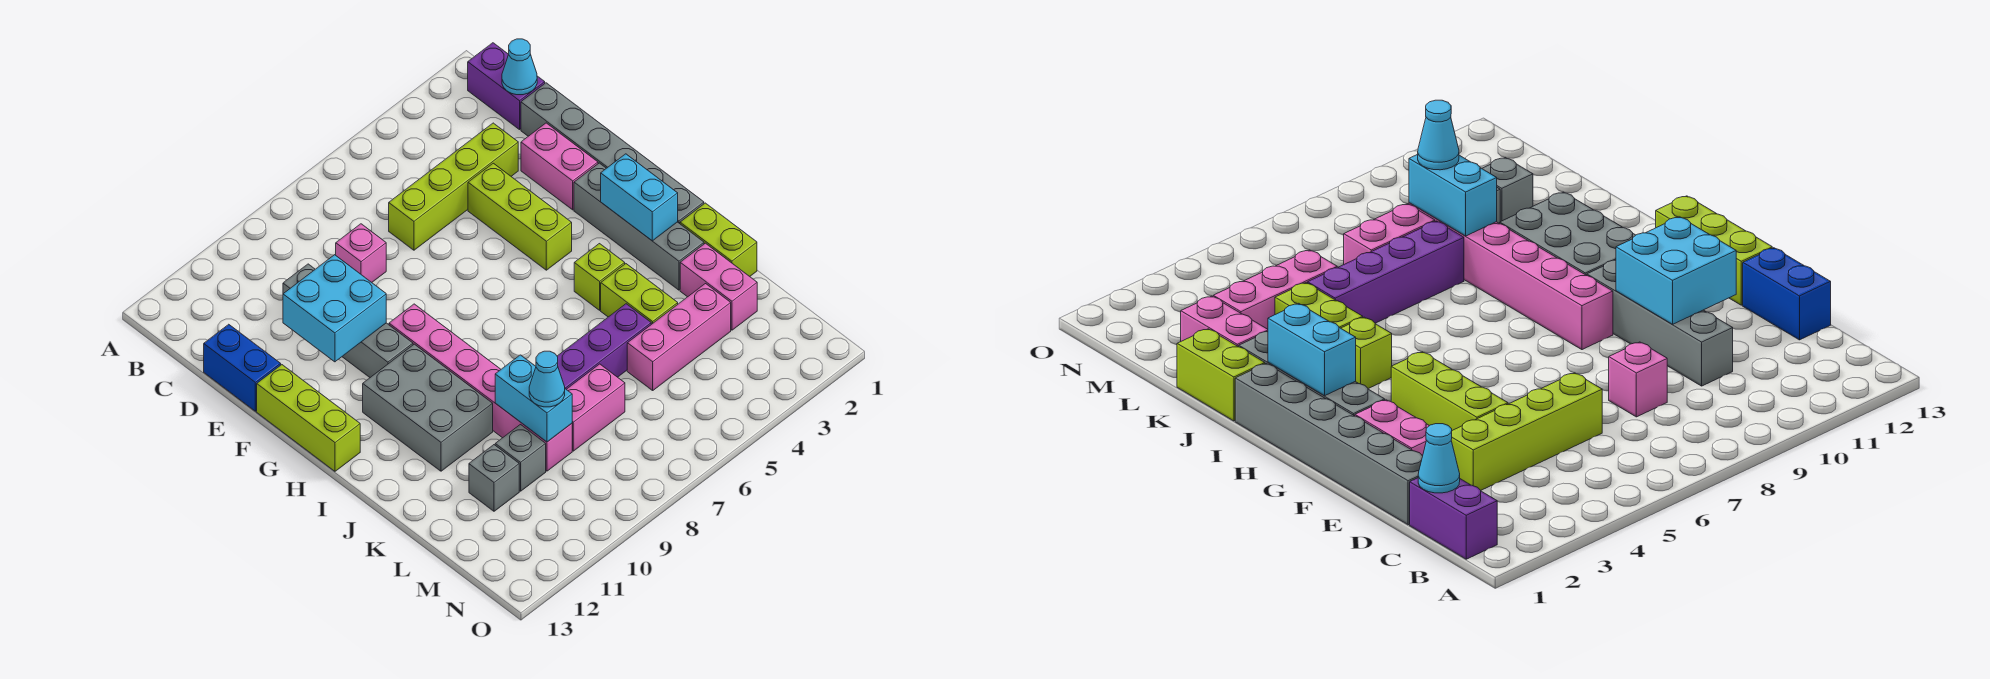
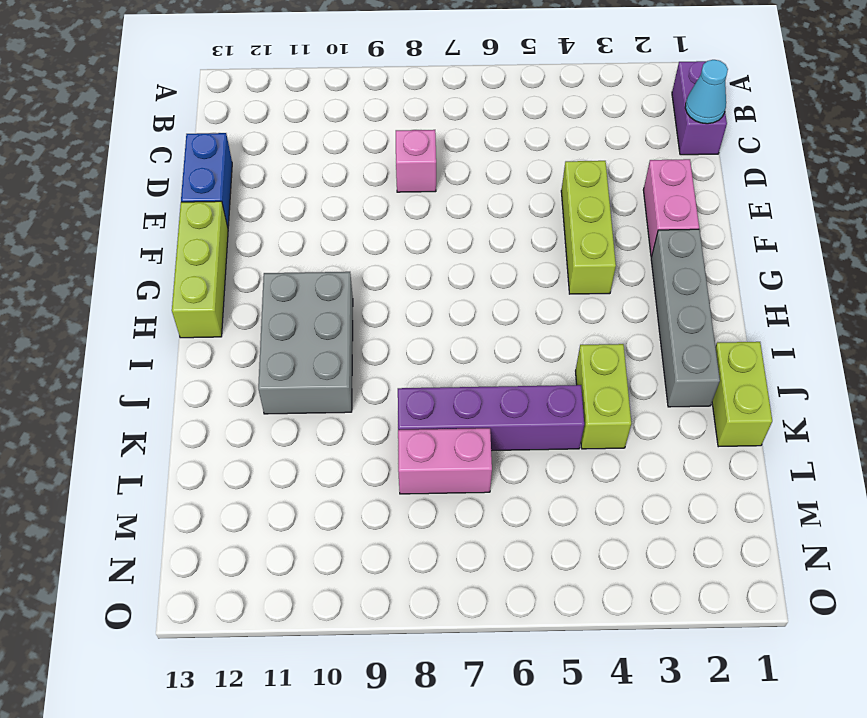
none -> grey brick D1:I1 level 1
none -> lime brick D3:D6 level 1
none -> grey brick D10:G10 level 1

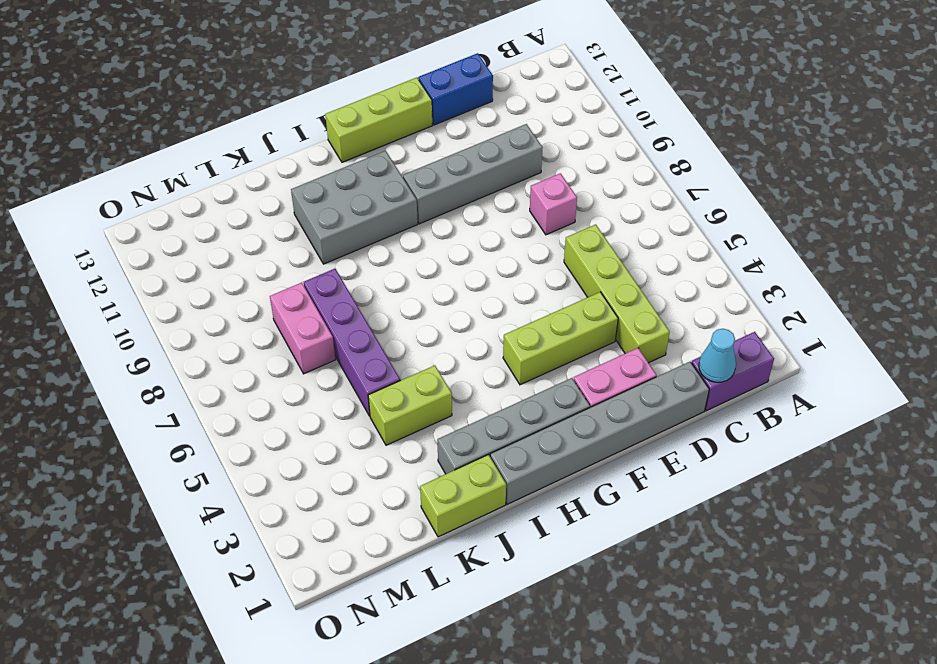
none -> pink brick G9:L9 level 1
none -> lime brick I4 level 1
none -> pink brick K2:L2 level 1

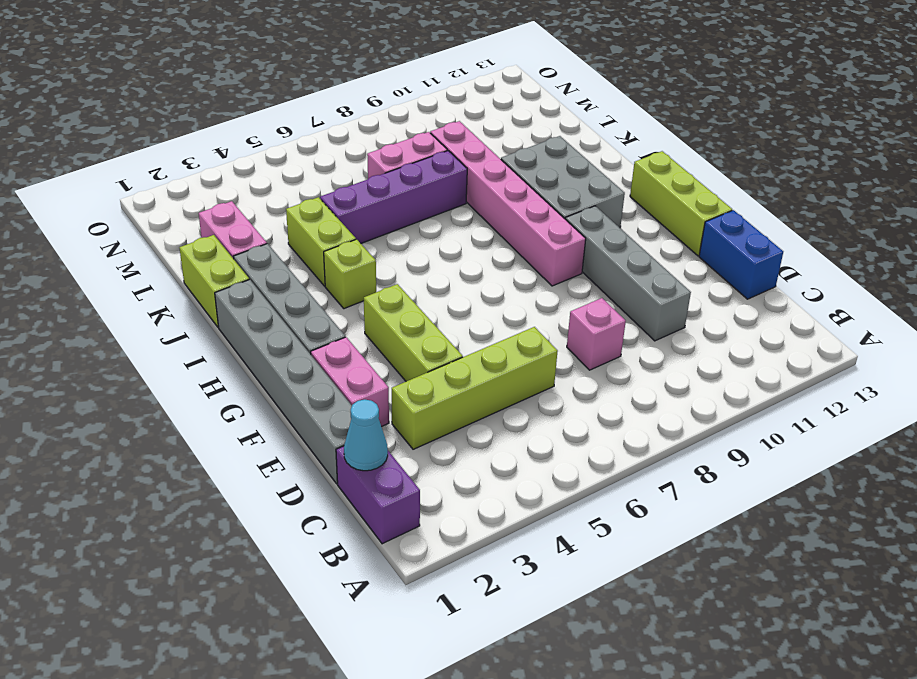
none -> pink brick L3:L5 level 1
none -> grey brick L10 level 1
none -> grey brick L11 level 1

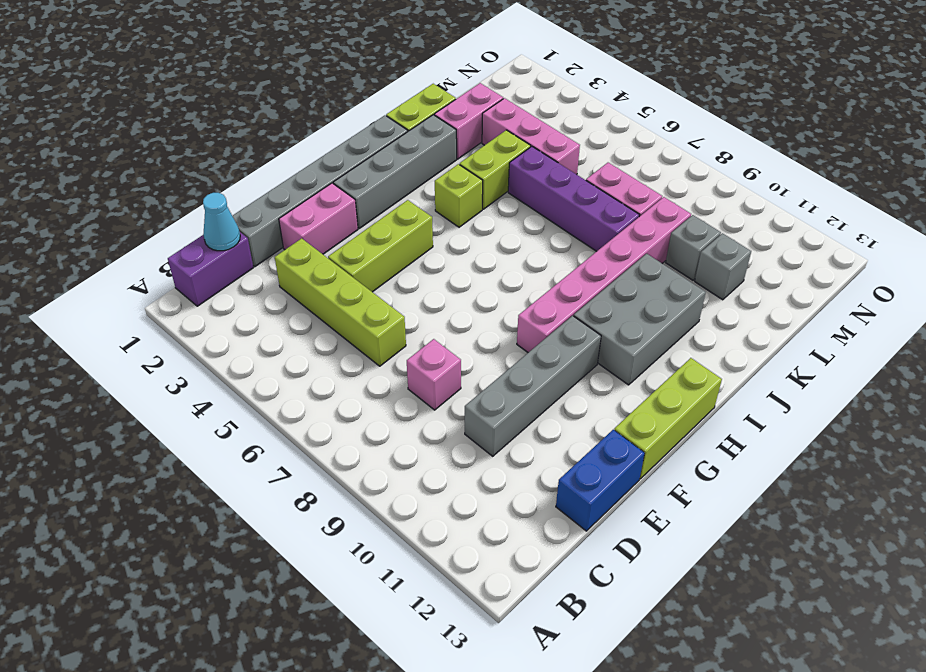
none -> cyan brick E10:F11 level 2
none -> cyan brick H2:I2 level 2
none -> cyan brick K9:L9 level 2

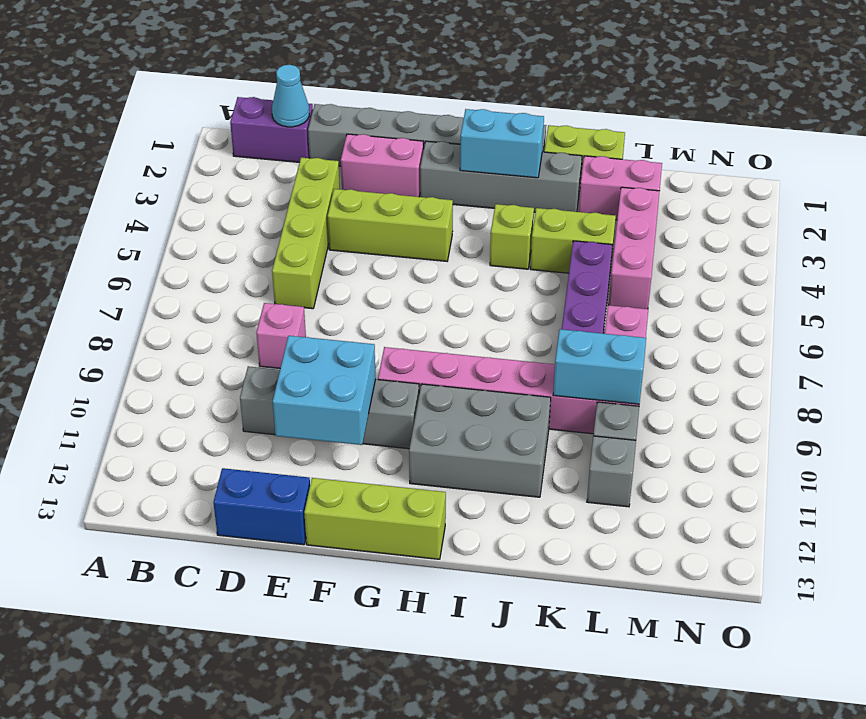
none -> cyan cone L9 level 3

